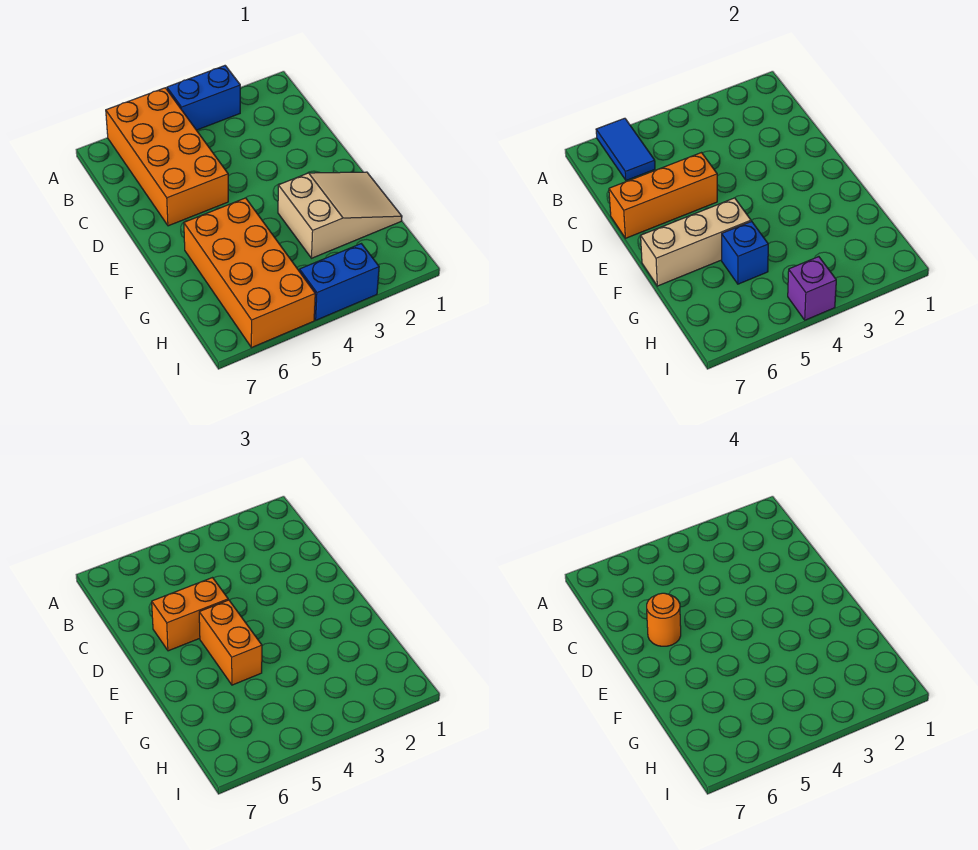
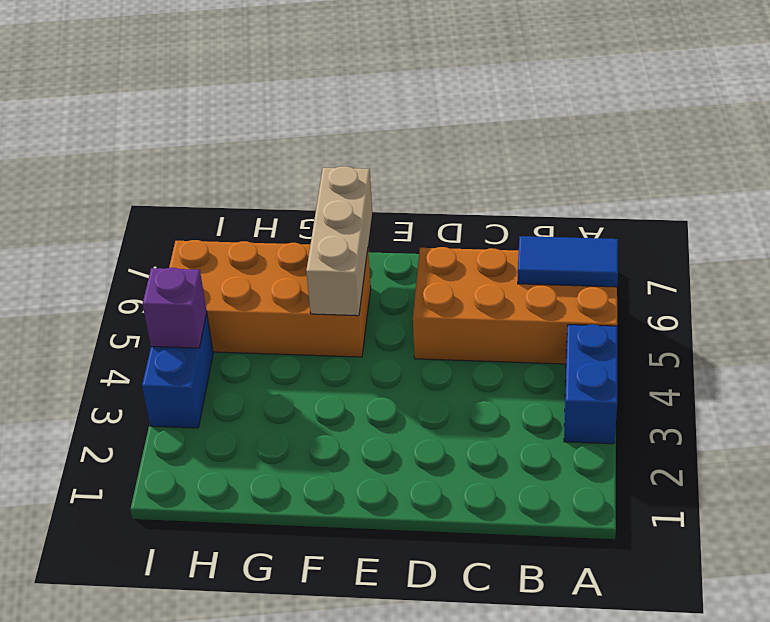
none -> tan slope F1:G3 level 1 top 3
none -> orange brick D5:D7 level 2
none -> blue brick G5 level 2

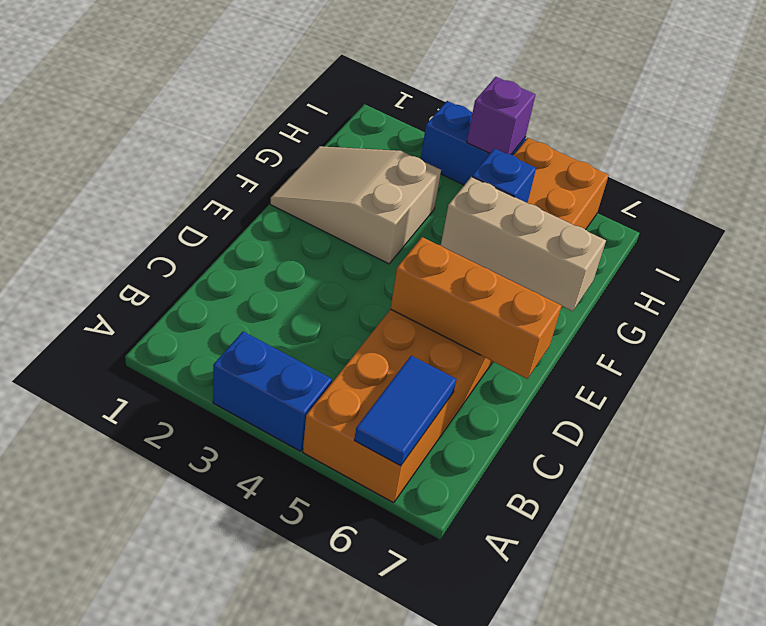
none -> orange brick D5:D6 level 3
none -> orange brick E5:F5 level 3
none -> orange round brick D6 level 4

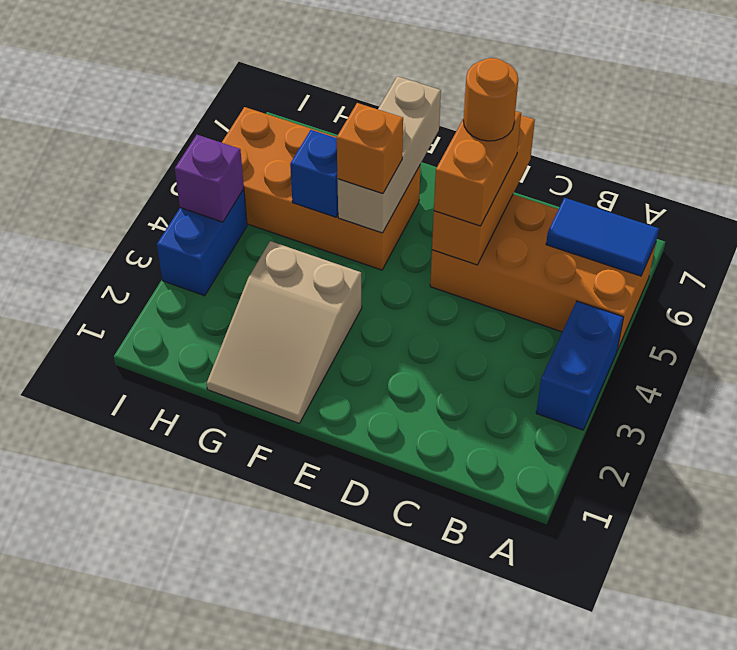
orange brick F5 level 3 -> orange brick E5:F5 level 3

